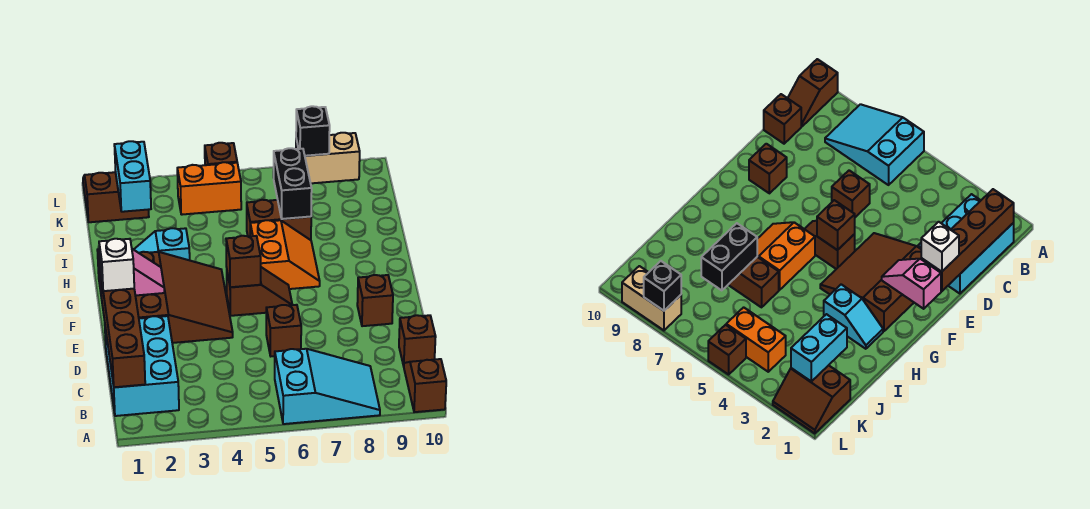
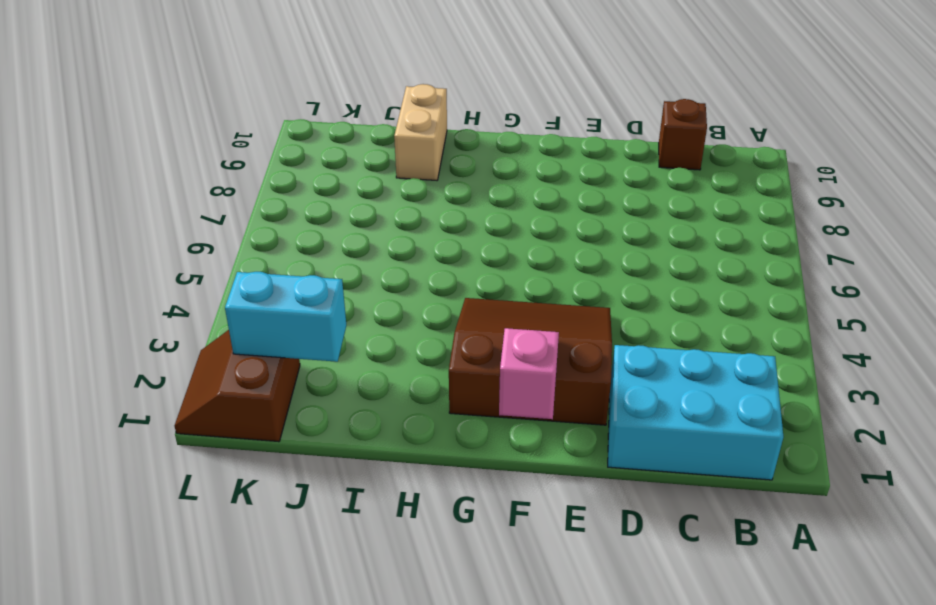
tan brick I9:I10 level 1 -> tan brick L8:L9 level 1
none -> cyan slope A6:B8 level 1 top 6
none -> brown slope A10:B10 level 1 top A
none -> brown brick D6 level 1

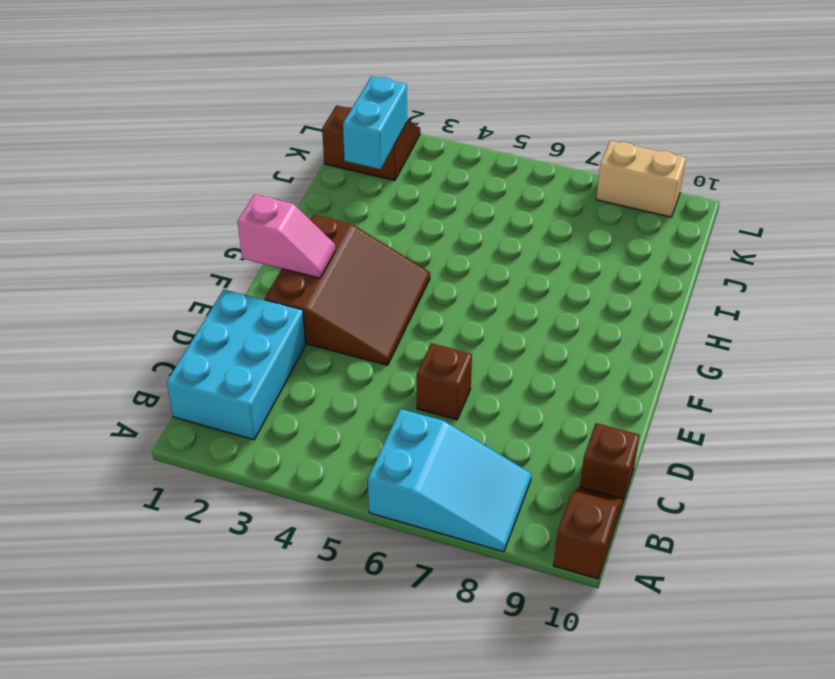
none -> brown brick E9 level 1
none -> brown slope F5:F6 level 1 top 5
none -> orange slope G6:H7 level 1 top 6

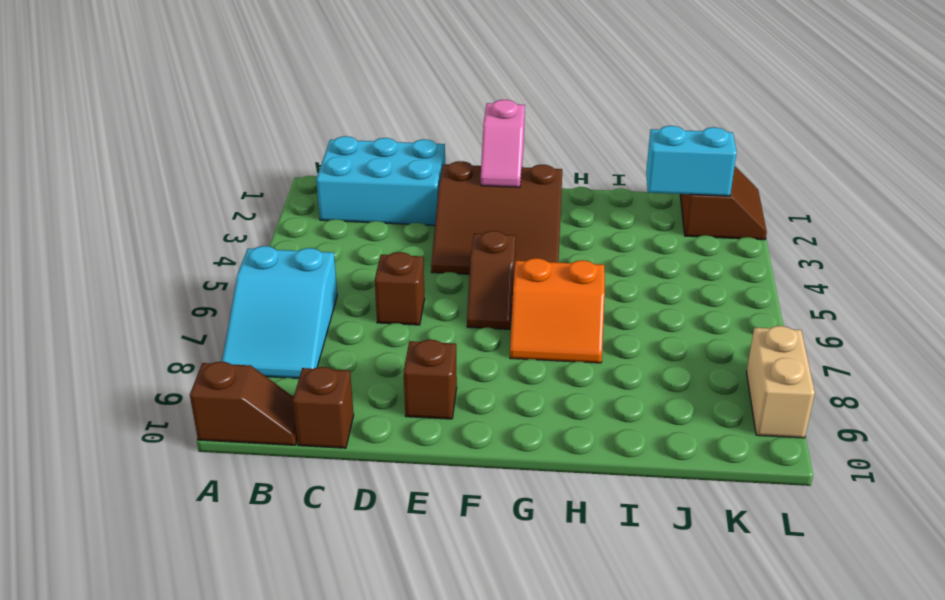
none -> cyan slope H2:H3 level 1 top 3
none -> brown brick I6:I7 level 1
none -> orange brick K4:K5 level 1

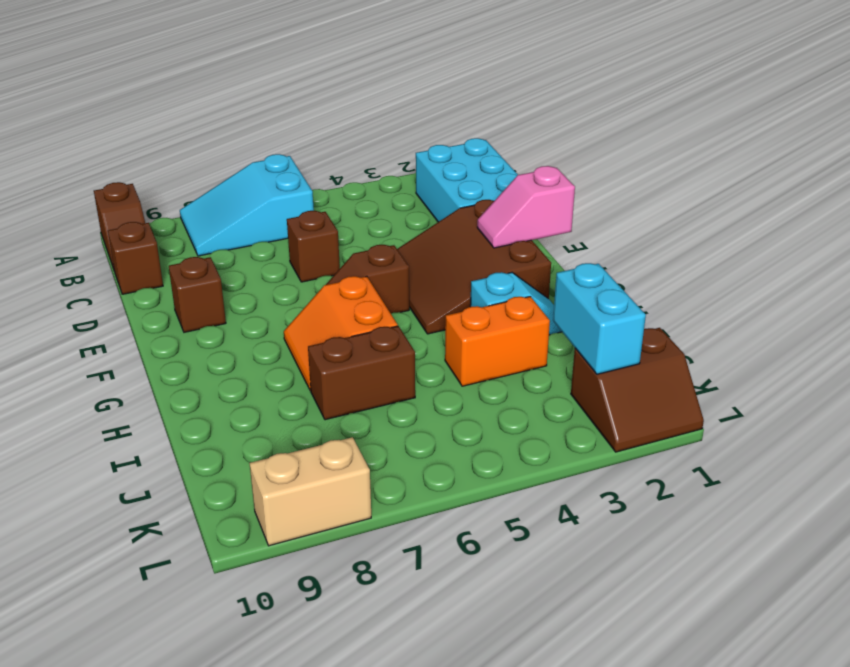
orange brick I3:I4 level 1 -> orange brick K4:K5 level 1
none -> brown brick L5 level 1
none -> brown brick B1:E1 level 2
none -> brown brick F5 level 2

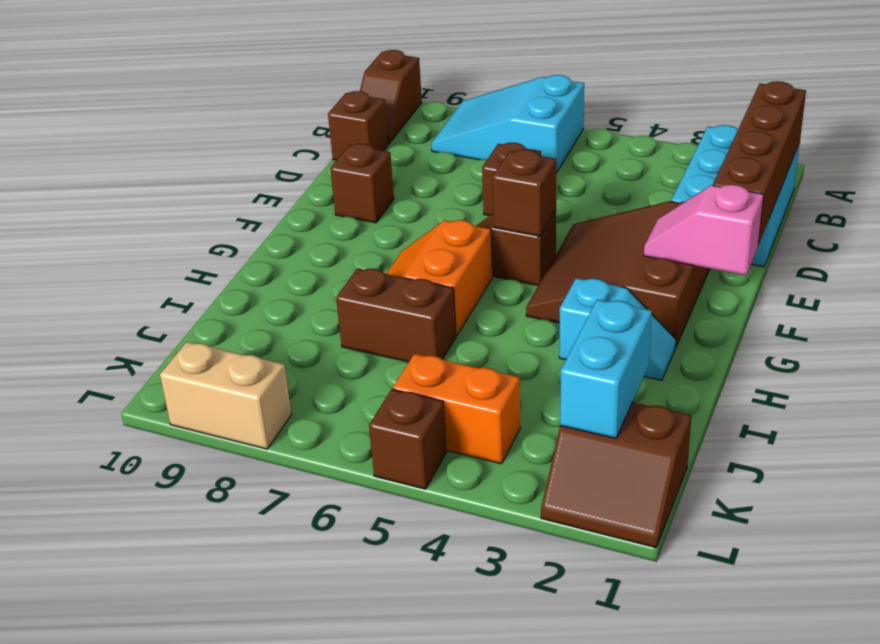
none -> black brick I7:J7 level 2
none -> black brick L8 level 2
none -> white brick E1 level 3

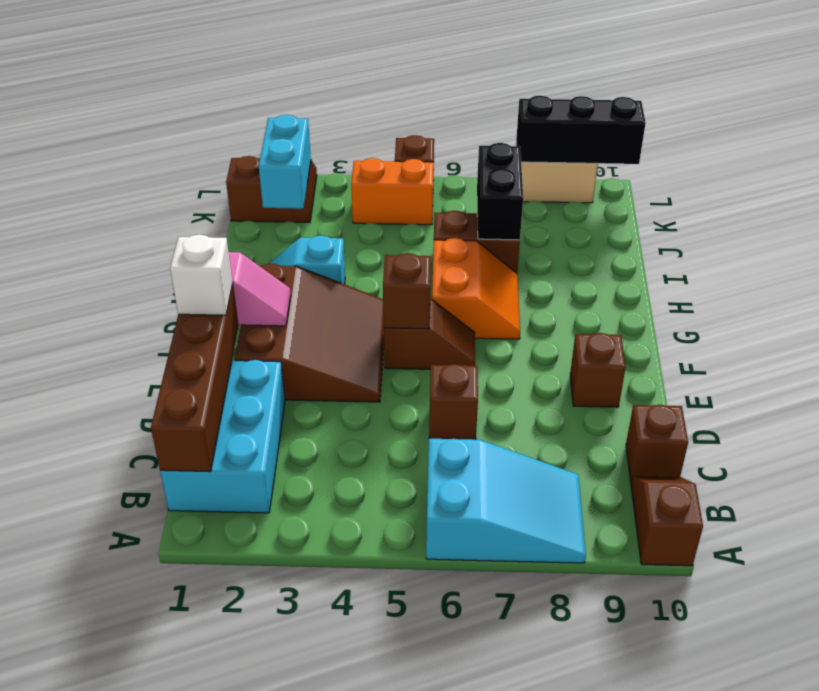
black brick L8:L10 level 2 -> black brick L8 level 2

